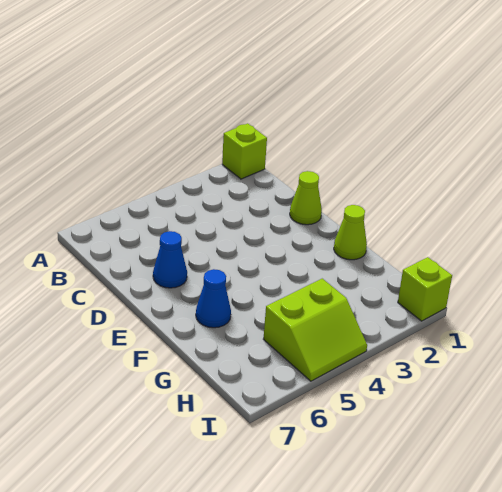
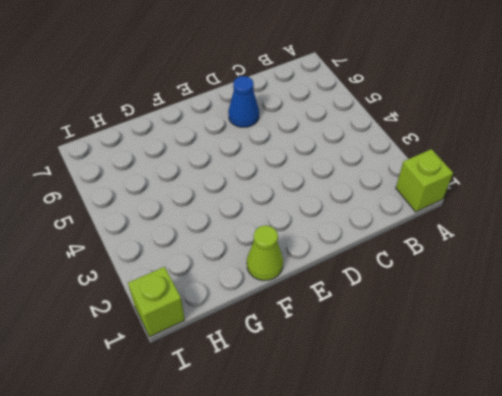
none -> lime cone D1 level 1
none -> blue cone F6 level 1

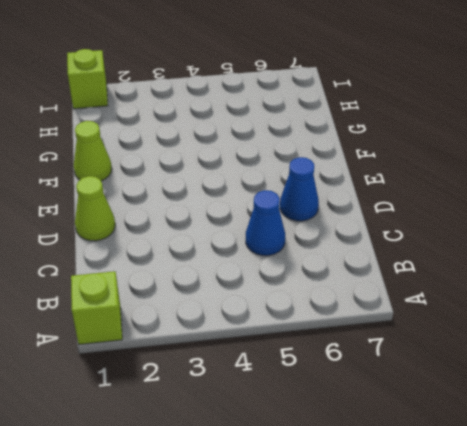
blue cone C5 level 1 -> blue cone F6 level 1
none -> lime slope H4:I5 level 1 top H

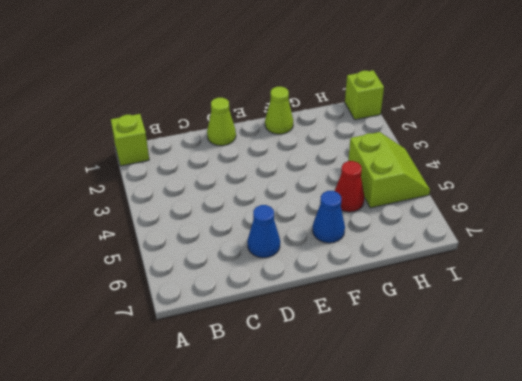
red cone G5 level 1 -> none

